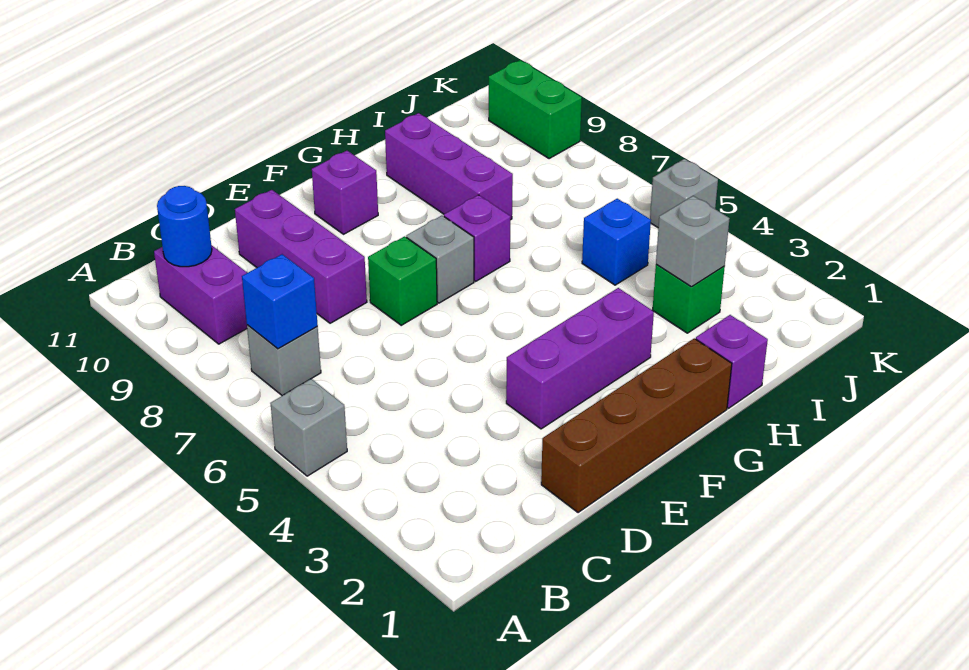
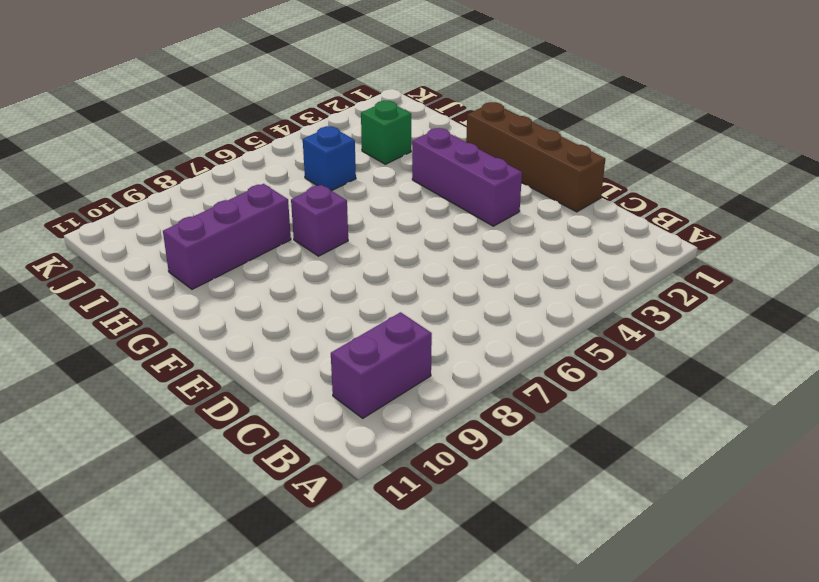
none -> grey brick A5 level 1
none -> grey brick B7 level 1
none -> purple brick D8:D10 level 1

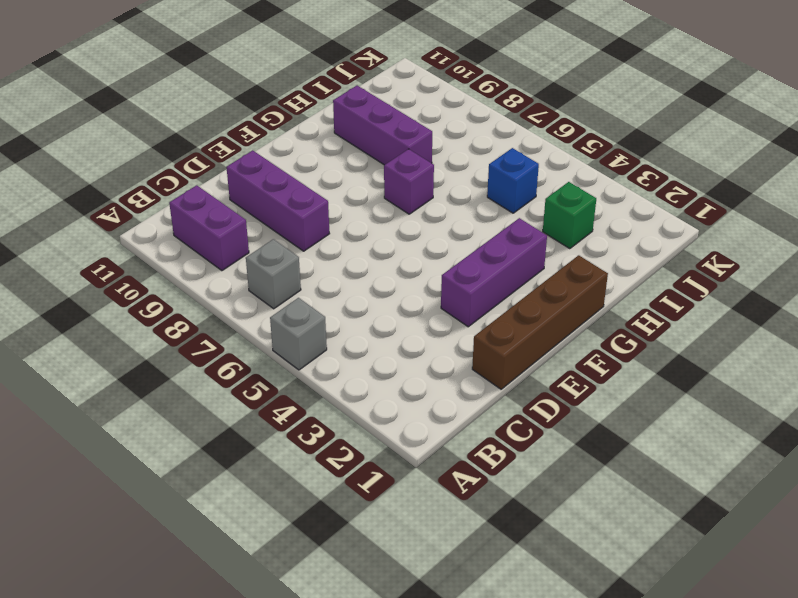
none -> green brick E7 level 1
none -> grey brick F7 level 1
none -> purple brick F10 level 1

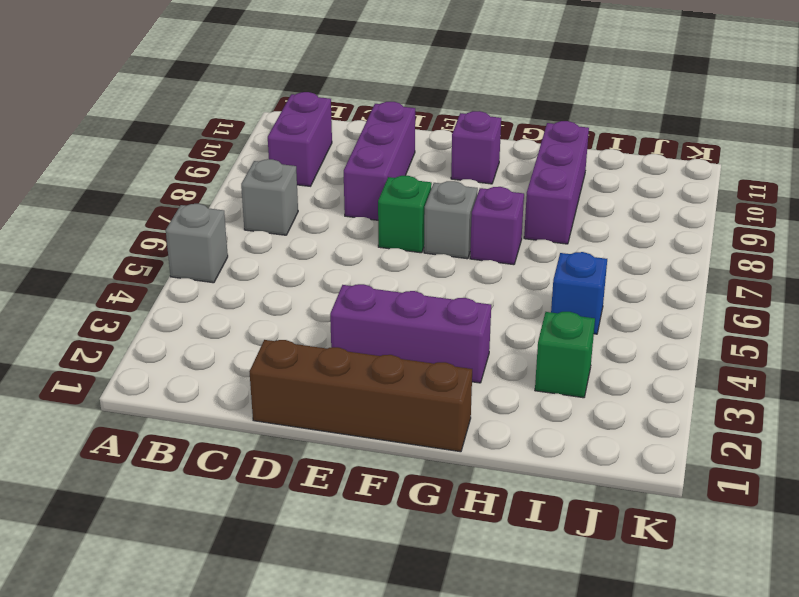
none -> purple brick H1 level 1
none -> grey brick K5 level 1
none -> green brick K9:K10 level 1

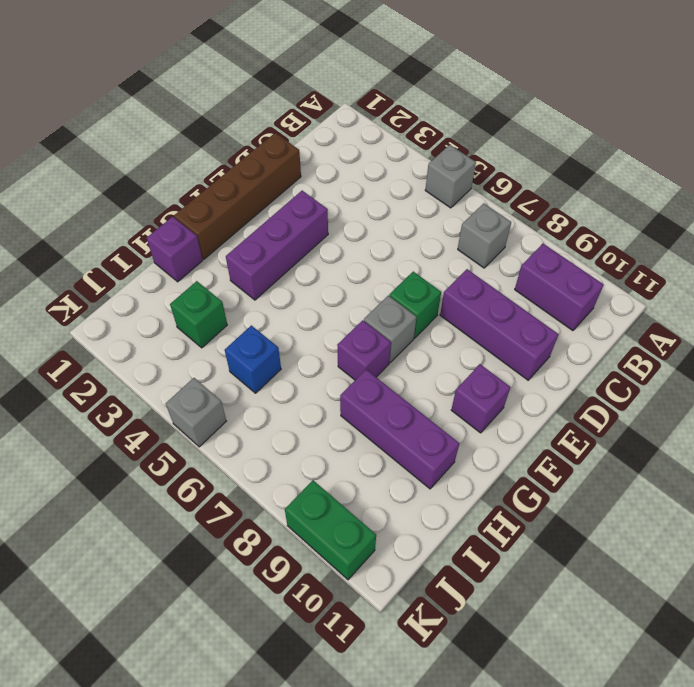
none -> blue brick B7 level 2
none -> blue round brick B10 level 2
none -> grey brick I3 level 2

